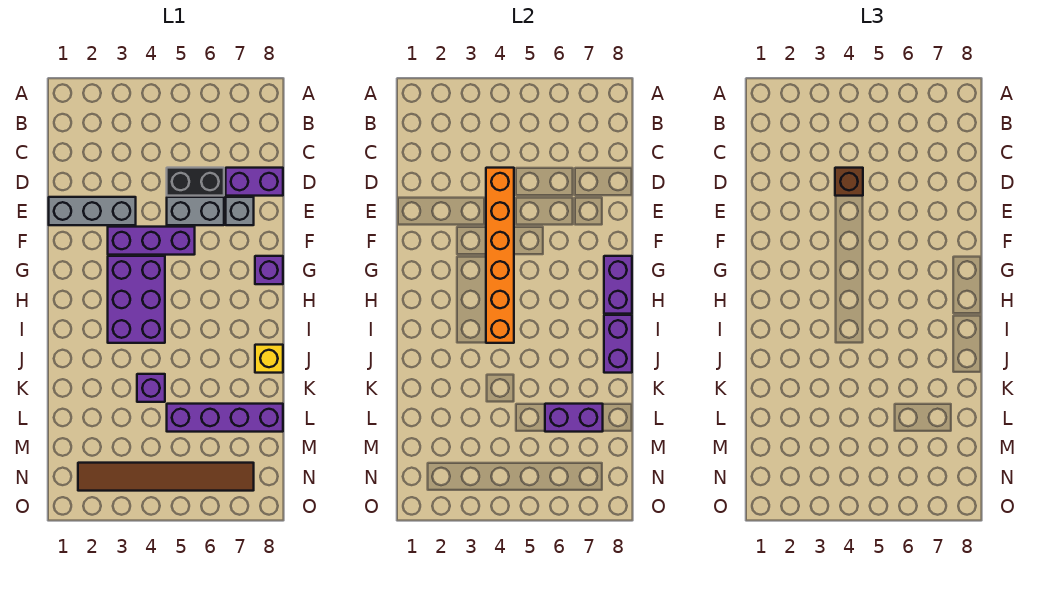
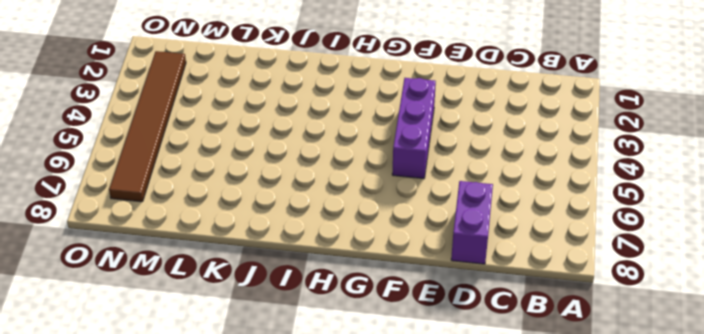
none -> black brick D5:D6 level 1
none -> grey brick E1:E3 level 1
none -> grey brick E5:E6 level 1

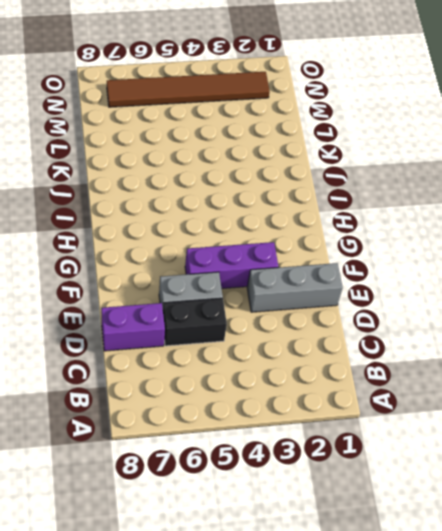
none -> grey brick E7 level 1
none -> purple brick G3:I4 level 1
none -> purple brick G8 level 1

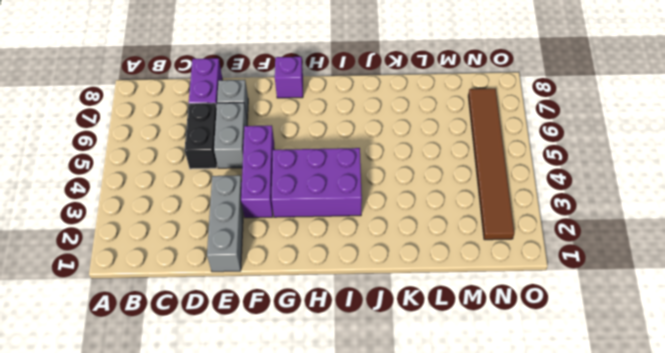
none -> yellow brick J8 level 1
none -> purple brick K4 level 1
none -> purple brick L5:L8 level 1

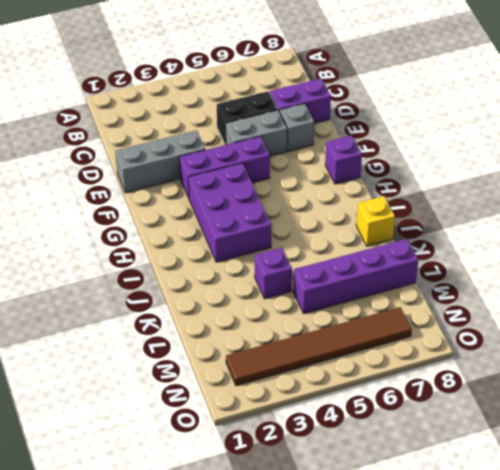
none -> orange brick D4:I4 level 2
none -> purple brick G8:H8 level 2
none -> purple brick I8:J8 level 2

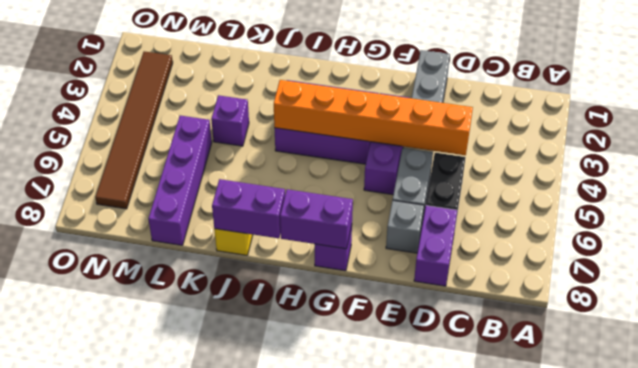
none -> purple brick L6:L7 level 2
none -> brown brick D4 level 3

